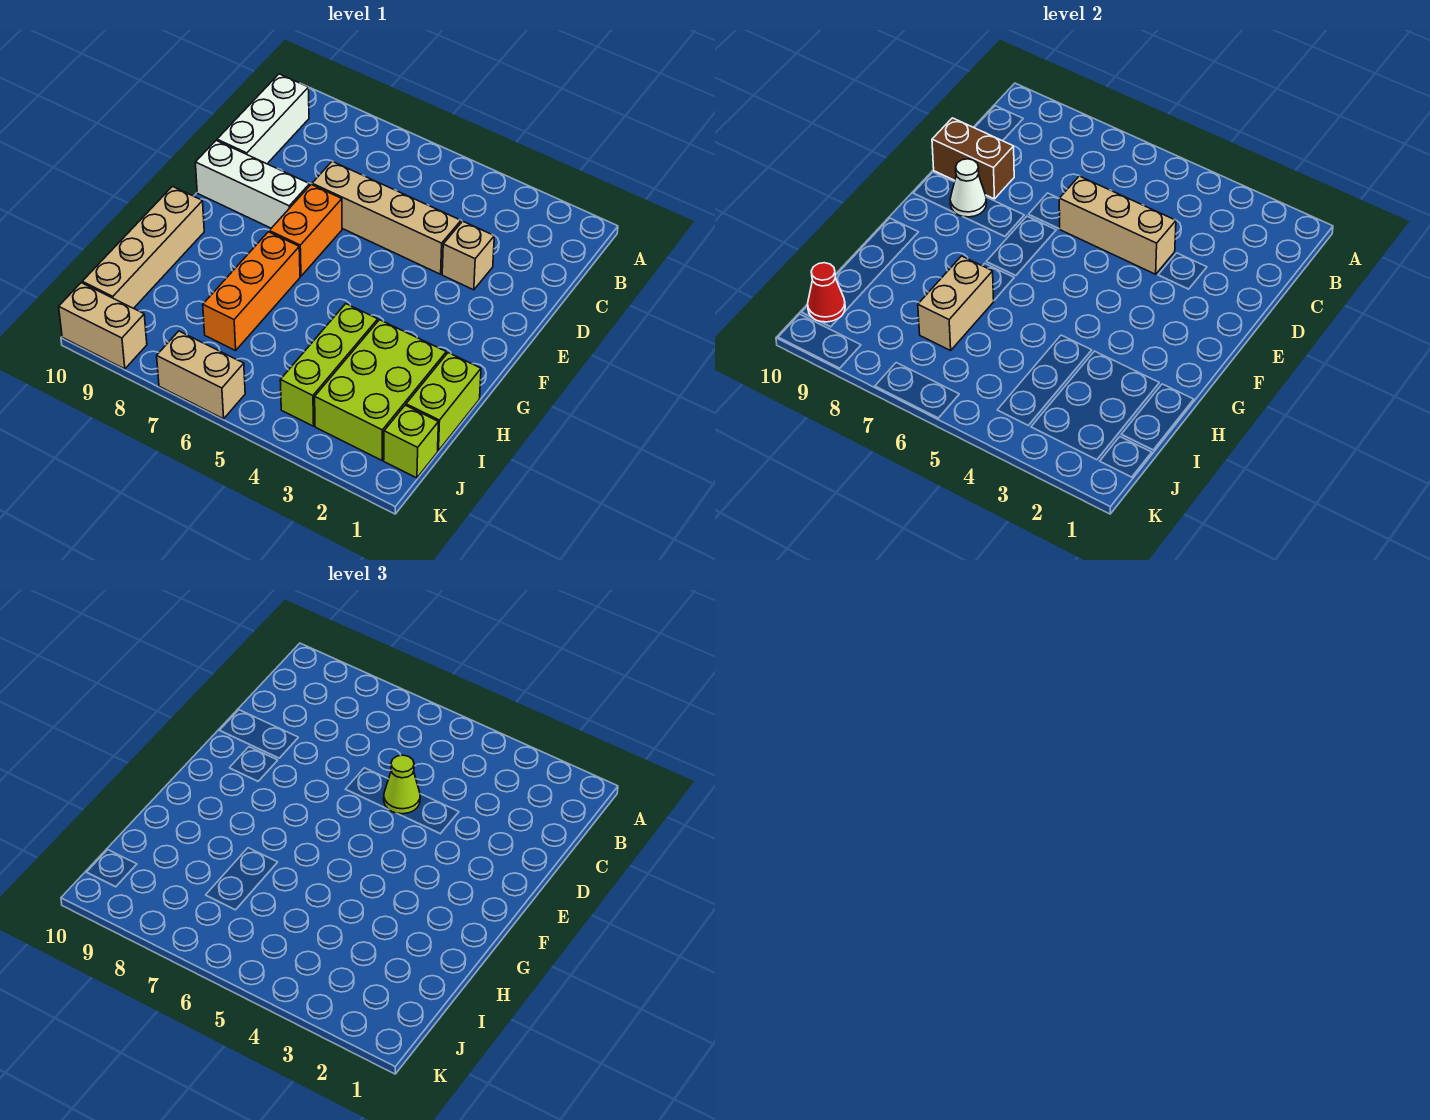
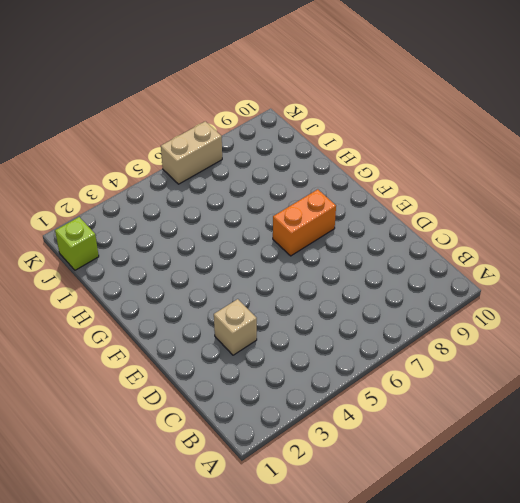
orange brick F7:F8 level 1 -> orange brick E7:F7 level 1
none -> white brick B10:D10 level 1
none -> tan brick D4:D7 level 1
none -> white brick E8:E10 level 1

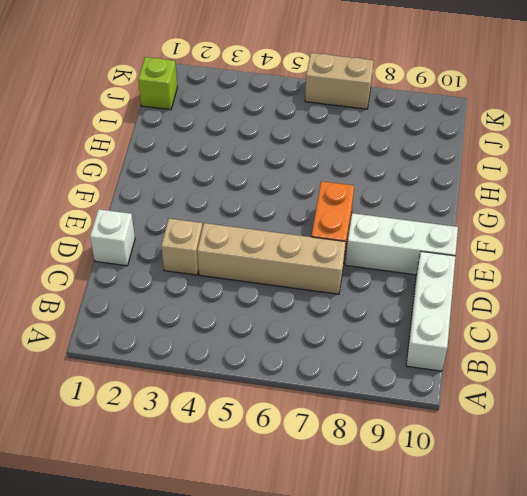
white brick D1 level 1 -> none
none -> orange brick G7:I7 level 1
none -> tan brick G10:J10 level 1
none -> lime brick H1:I1 level 1

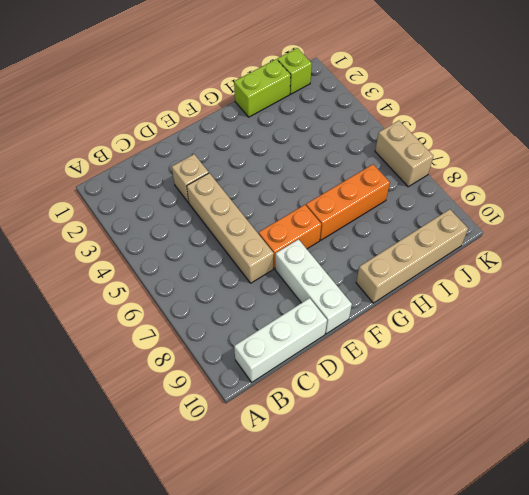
none -> lime brick H2:J3 level 1
none -> lime brick H4:J4 level 1
none -> tan brick K9:K10 level 1

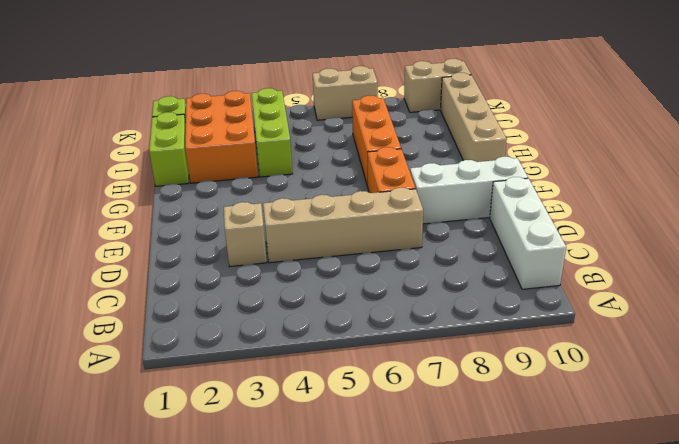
orange brick H2:J3 level 1 -> lime brick H2:J3 level 1
none -> tan brick D4:D6 level 2
none -> brown brick D9:D10 level 2
none -> white cone E9 level 2

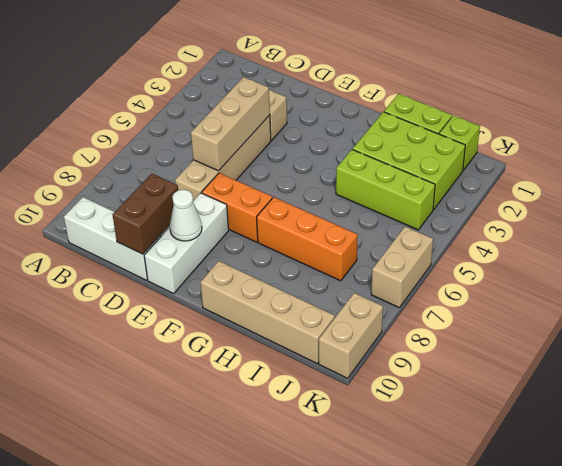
none -> tan brick H7:I7 level 2
none -> red cone J10 level 2
none -> lime cone D5 level 3

